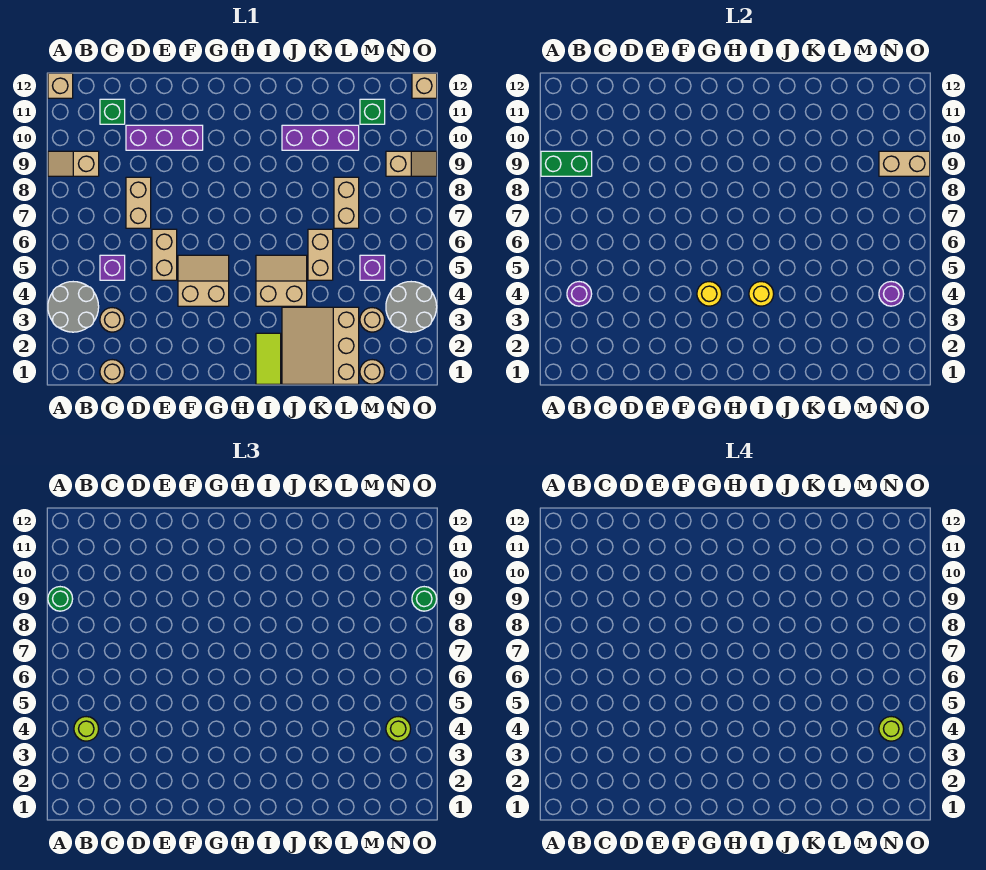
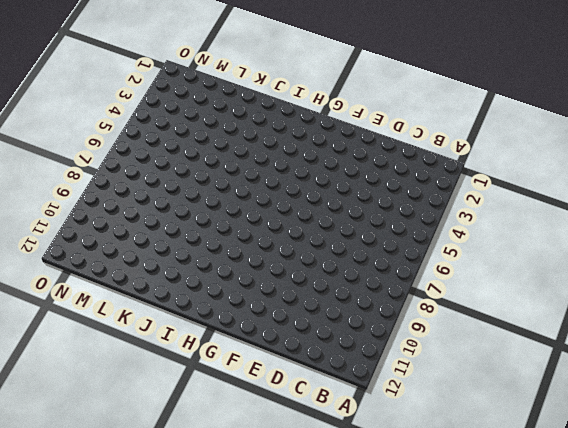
none -> grey round brick A3:B4 level 1
none -> tan slope A9:B9 level 1 top B
none -> tan brick A12 level 1
none -> tan round brick C1 level 1

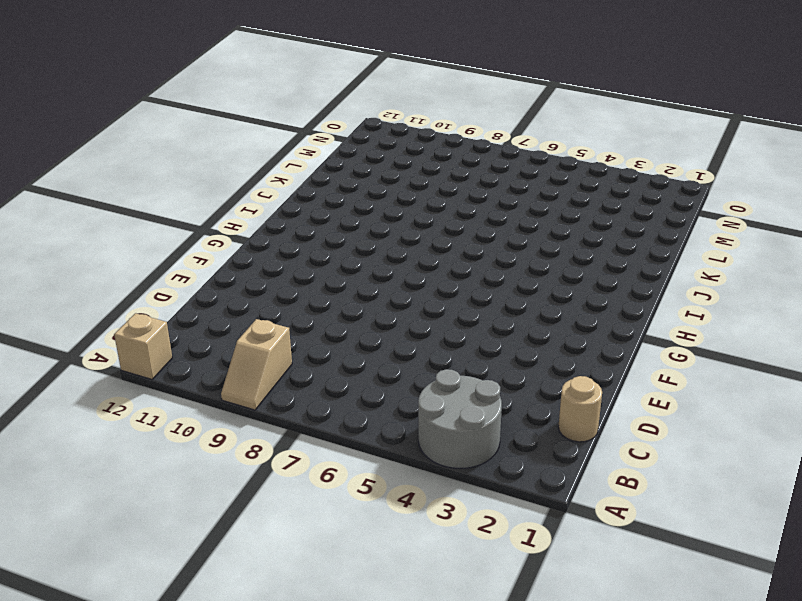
none -> tan round brick C3 level 1
none -> purple brick C5 level 1
none -> green brick C11 level 1
none -> tan brick D7:D8 level 1

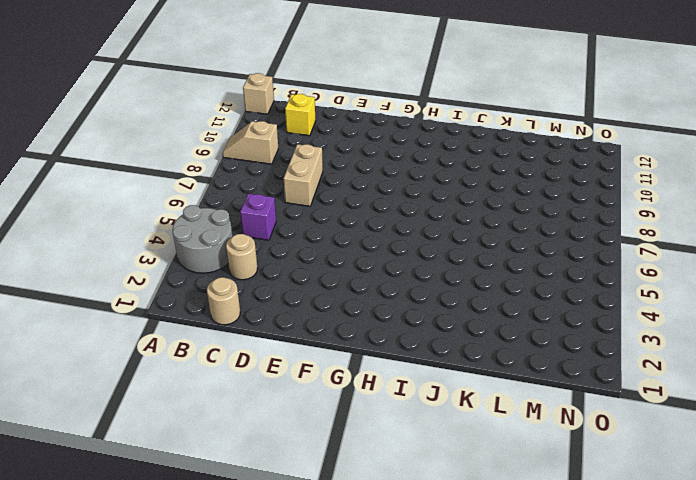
yellow brick C11 level 1 -> green brick C11 level 1
none -> purple brick D10:F10 level 1
none -> tan brick E5:E6 level 1
none -> tan slope F4:G5 level 1 top 4
none -> lime tile I1:I2 level 1

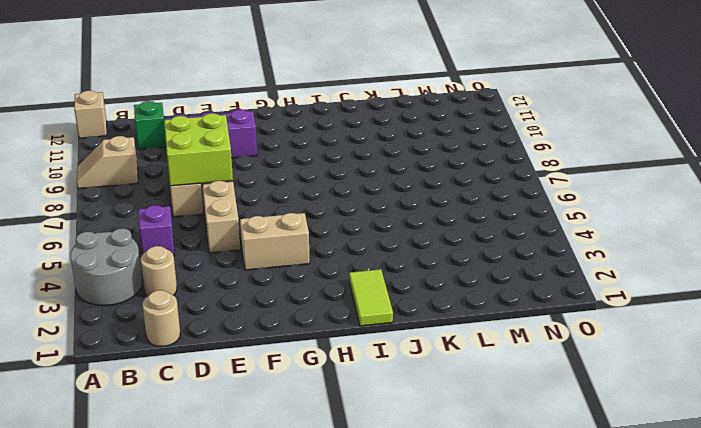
lime brick D7:E8 level 2 -> none
none -> tan slope I4:J5 level 1 top 4
none -> tan slope J1:L3 level 1 top L
none -> purple brick J10:L10 level 1
none -> tan brick K5:K6 level 1

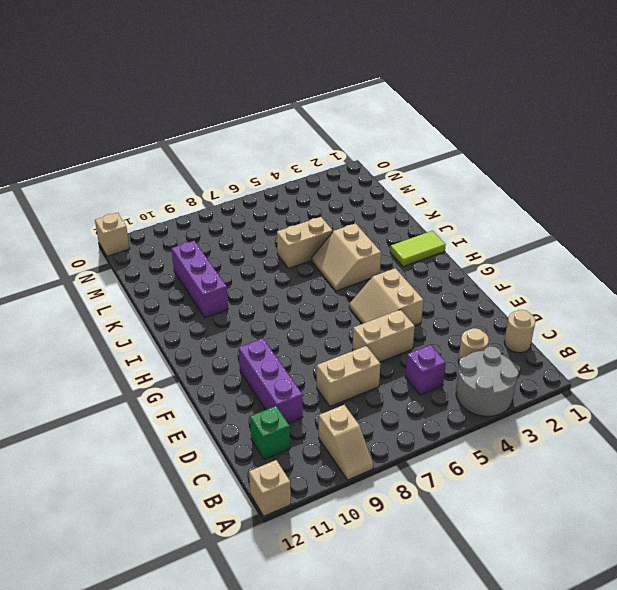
none -> tan slope J1:L3 level 1 top L
none -> tan brick L7:L8 level 1
none -> tan round brick M1 level 1
none -> tan round brick M3 level 1

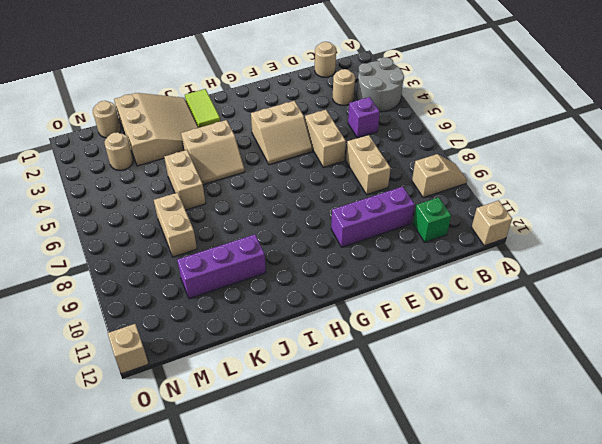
none -> purple brick M5 level 1
none -> green brick M11 level 1
none -> grey round brick N3:O4 level 1
none -> tan slope N9:O9 level 1 top N

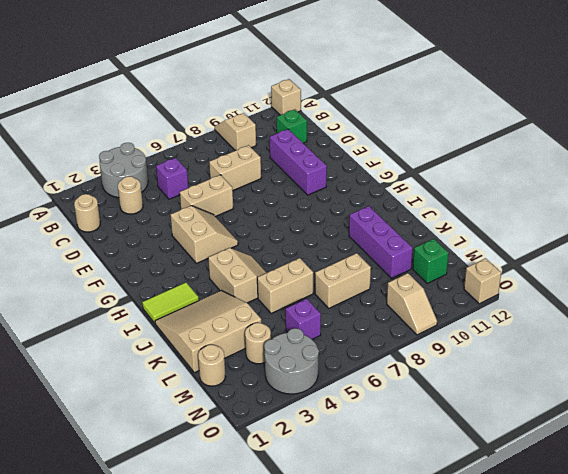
none -> green brick A9:B9 level 2
none -> purple round brick B4 level 2
none -> yellow round brick G4 level 2
none -> yellow round brick I4 level 2

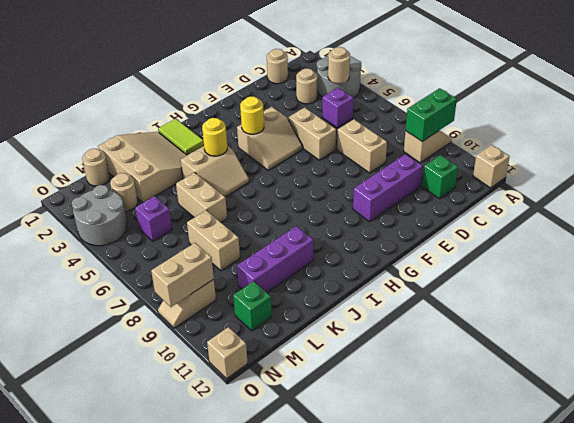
tan round brick B4 level 2 -> purple round brick B4 level 2
none -> purple round brick N4 level 2
none -> green round brick A9 level 3
none -> lime round brick B4 level 3
none -> lime round brick N4 level 3

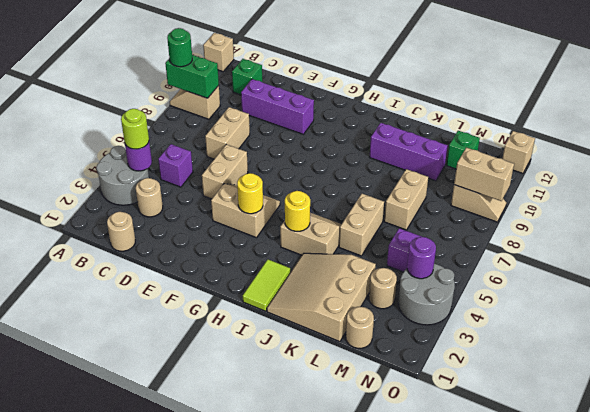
none -> lime round brick N4 level 3
none -> green round brick O9 level 3
none -> lime round brick N4 level 4

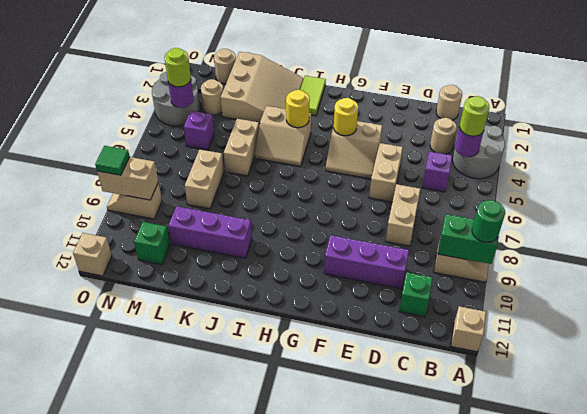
green tile O9 level 3 -> green round brick O9 level 3
none -> lime round brick N4 level 4

